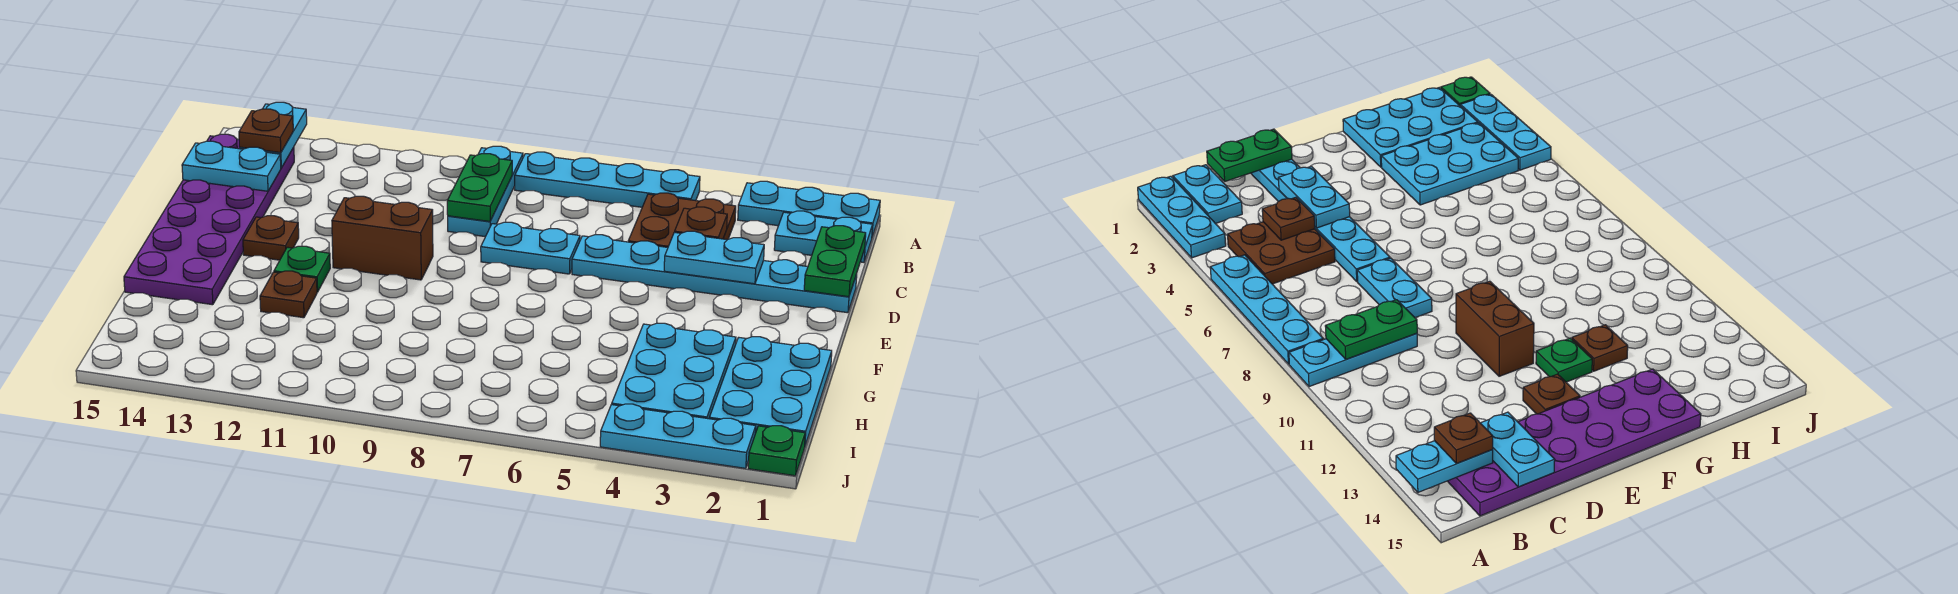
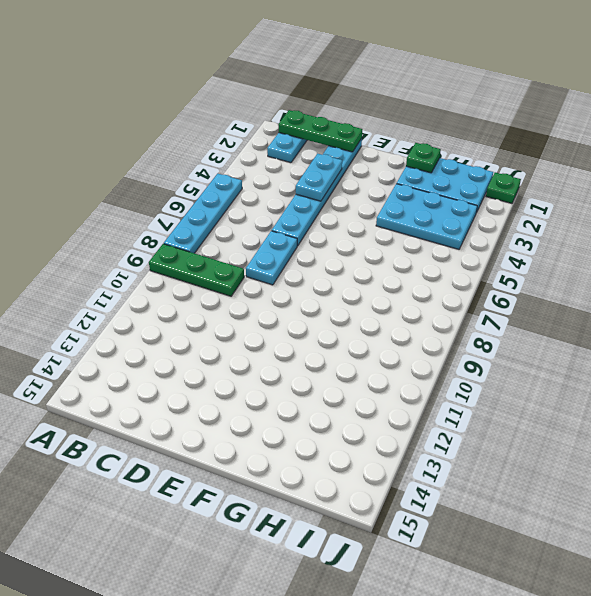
green plate A9:C9 level 1 -> cyan plate A9:C9 level 1
green plate B1:D1 level 2 -> green plate C1:D1 level 2
green plate G1 level 2 -> green plate F12 level 1
none -> cyan plate A1:A3 level 1
none -> brown plate B4:C5 level 1
none -> purple plate B14:G15 level 1

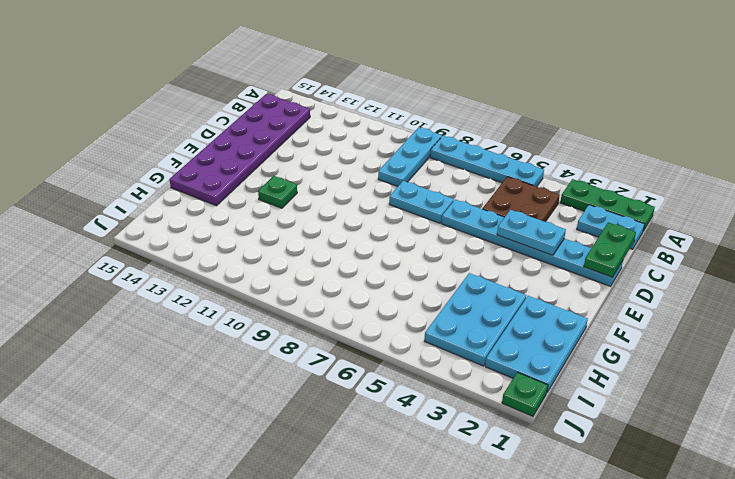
green plate A1:A3 level 1 -> cyan plate A1:A3 level 1
none -> brown brick E10:E11 level 1
none -> brown plate E13 level 1
none -> brown plate G12 level 1

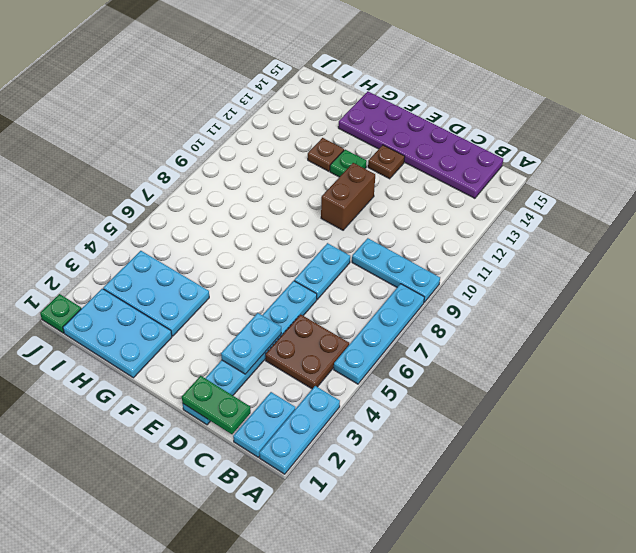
none -> cyan plate J2:J4 level 1
none -> cyan plate A14:B14 level 2
none -> green plate B9:C9 level 2

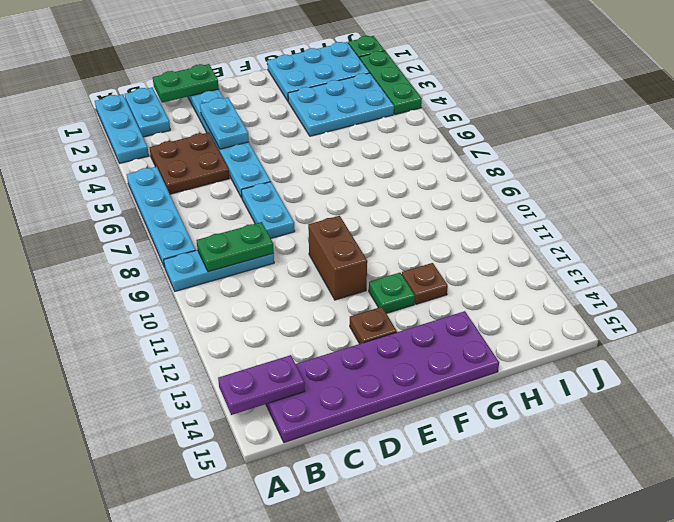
purple plate A14:B14 level 2 -> cyan plate A14:B14 level 2
green plate J2:J4 level 1 -> cyan plate J2:J4 level 1
none -> brown plate C4 level 2
none -> cyan plate C14:C15 level 2
none -> brown plate B14 level 3

